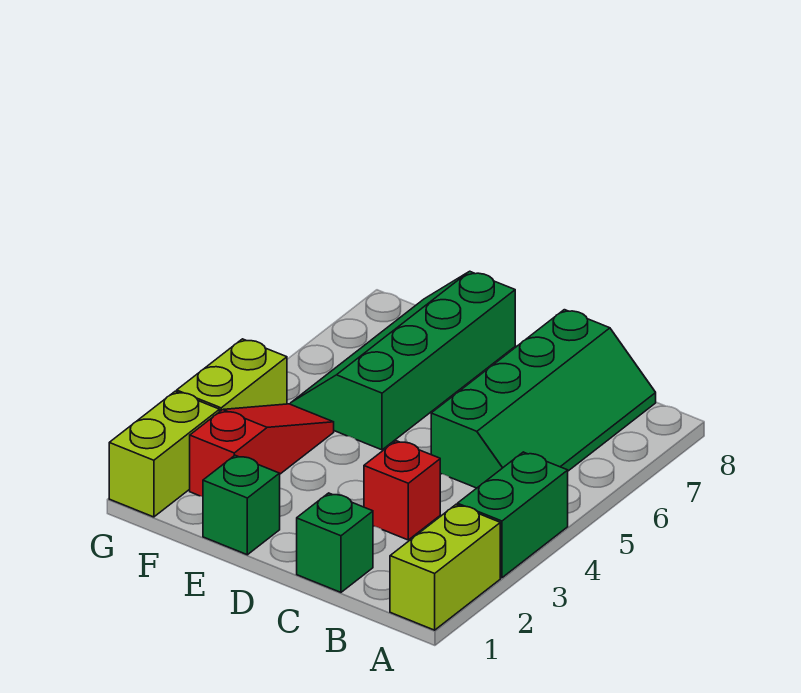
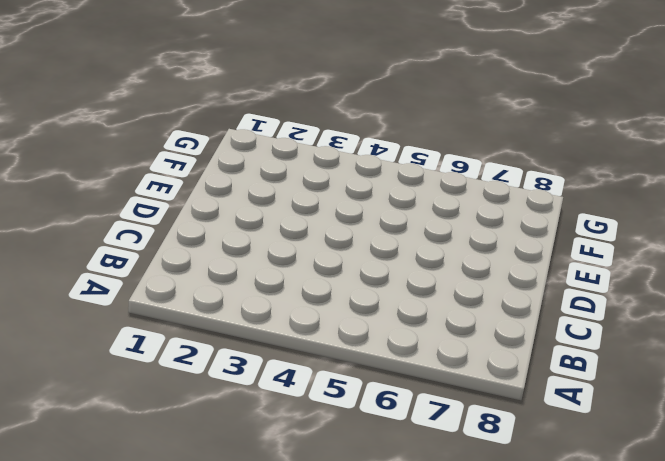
none -> lime brick A1:A2 level 1
none -> green brick A3:A4 level 1

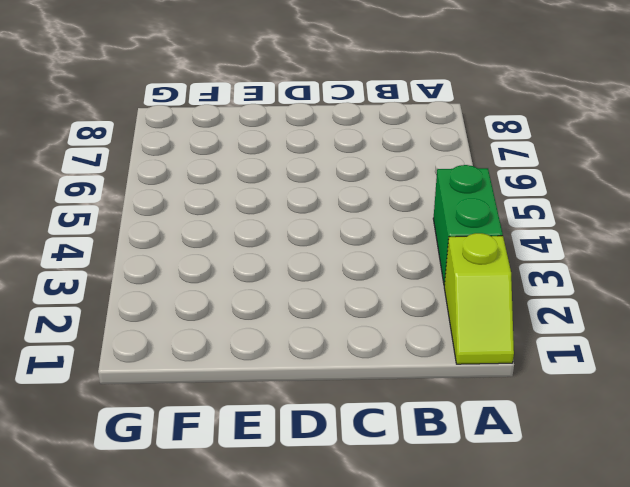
lime slope A1:A2 level 1 top 2 -> lime brick A1:A2 level 1
none -> green slope B5:C8 level 1 top C
none -> green brick C1 level 1

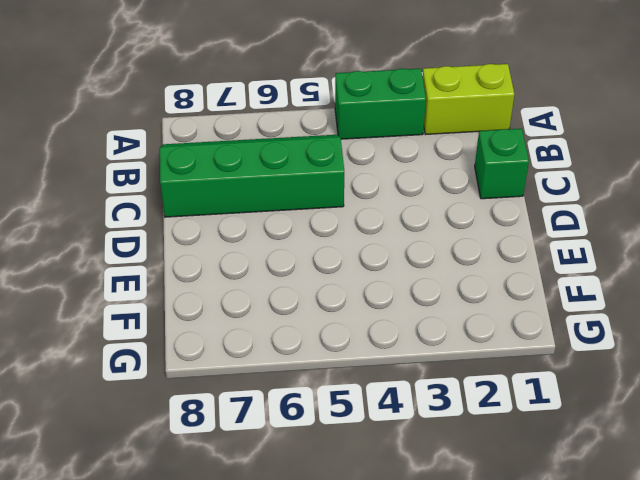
none -> red brick C3 level 1
none -> green brick E1 level 1

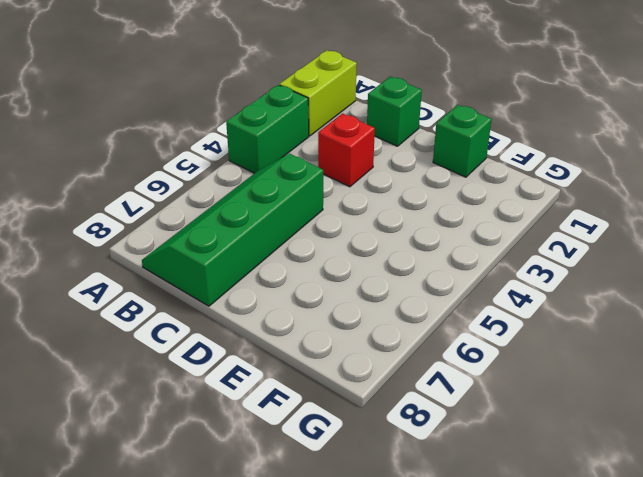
none -> green slope E5:F8 level 1 top E
none -> red slope F2:F4 level 1 top 2

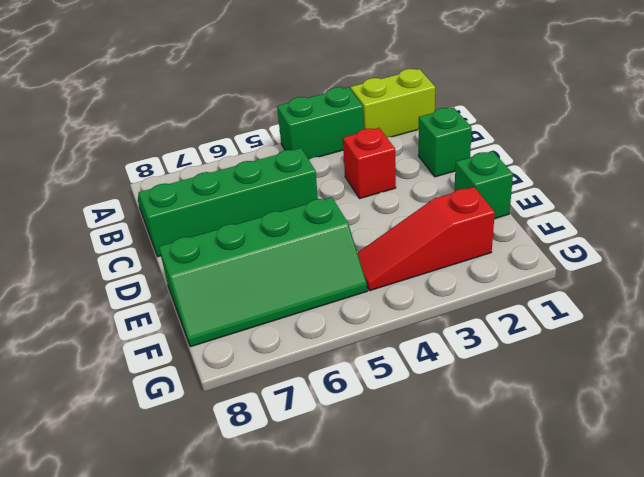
none -> lime brick G1:G2 level 1
none -> lime brick G3:G4 level 1

